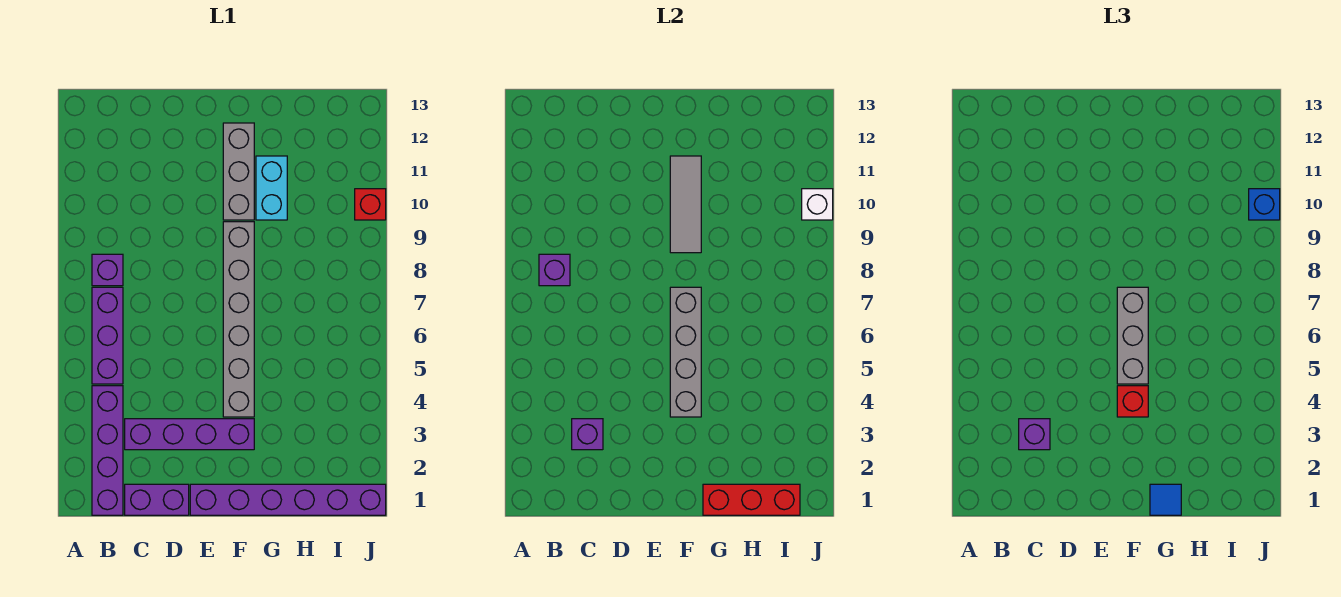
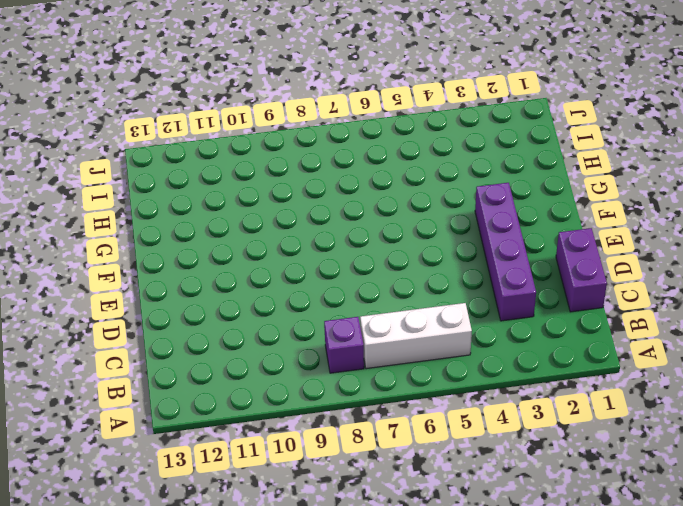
white brick B5:B7 level 1 -> purple brick B5:B7 level 1
none -> purple brick B1:B4 level 1
none -> purple brick E1:J1 level 1
none -> grey brick F4:F9 level 1

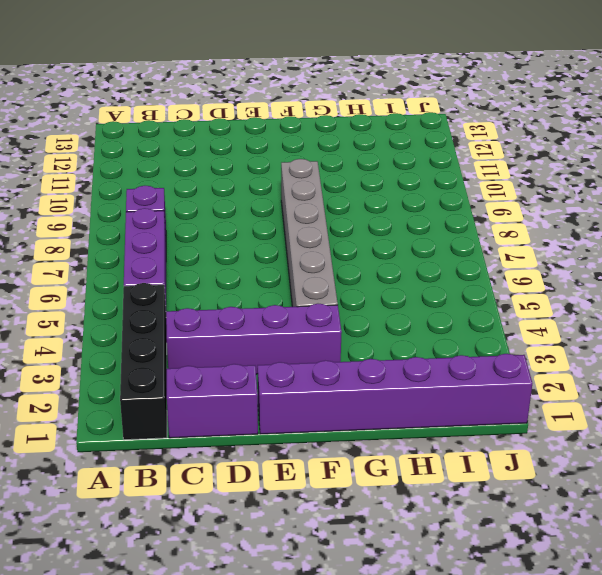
black brick B1:B4 level 1 -> purple brick B1:B4 level 1
none -> grey brick F10:F12 level 1
none -> cyan brick G10:G11 level 1
none -> red brick J10 level 1

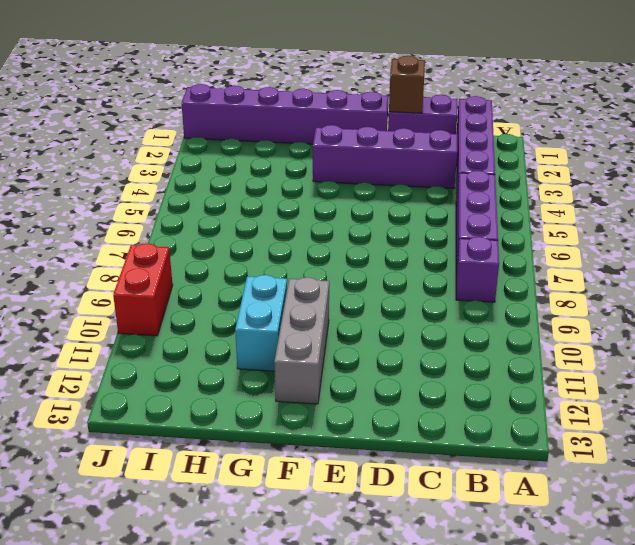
brown brick D1 level 2 -> none
red brick J9:J10 level 1 -> red brick J10 level 1
none -> grey brick F4:F9 level 1
none -> purple brick B8 level 2
none -> purple brick C3 level 2

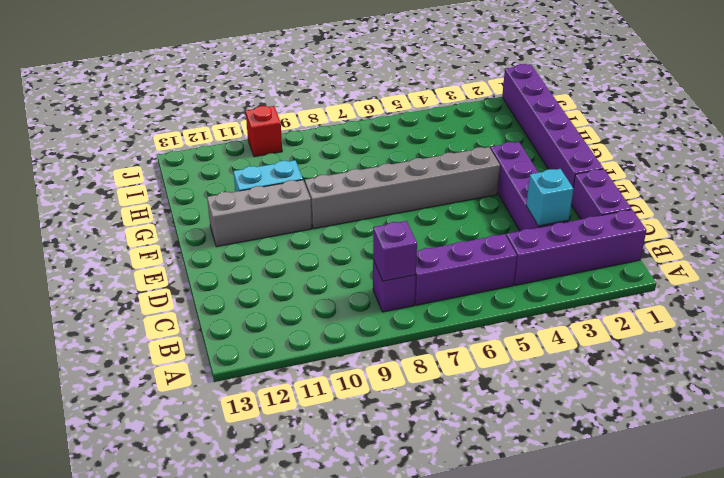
cyan brick C3 level 2 -> purple brick C3 level 2
none -> grey brick F4:F7 level 2
none -> grey tile F9:F11 level 2
none -> red brick G1:I1 level 2

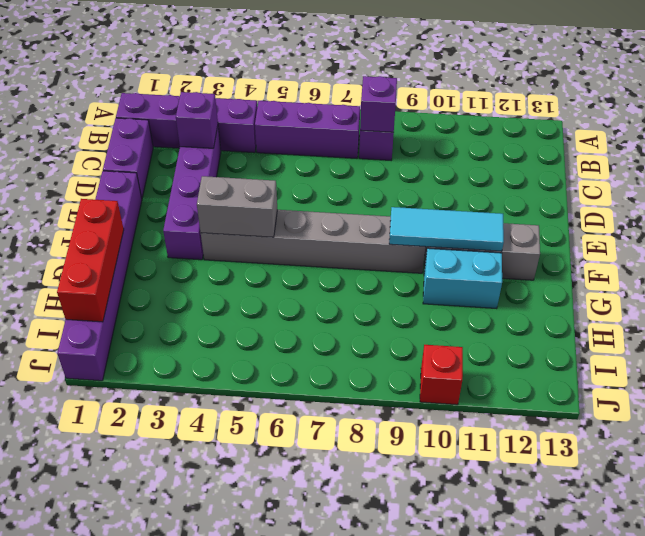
grey brick F4:F5 level 2 -> grey brick F4:F7 level 2
cyan tile F9:F11 level 2 -> grey tile F9:F11 level 2
none -> white brick J10 level 2
none -> purple brick C3 level 3
none -> red brick F4 level 3

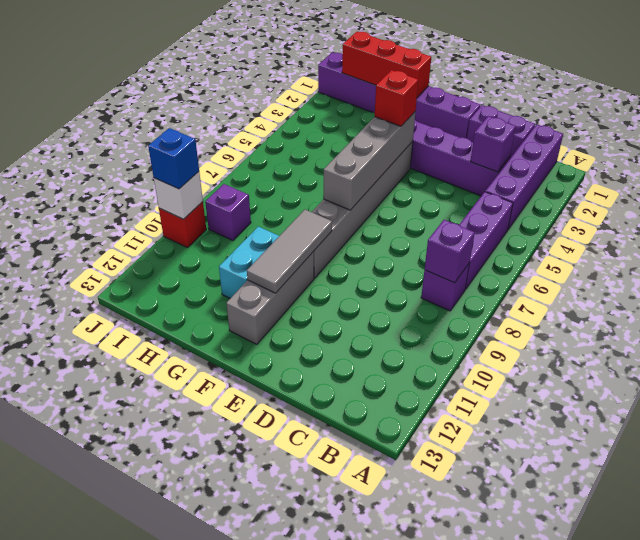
purple brick I9 level 1 -> purple brick C3 level 3
none -> grey brick F5:F7 level 3
none -> blue tile G1 level 3

